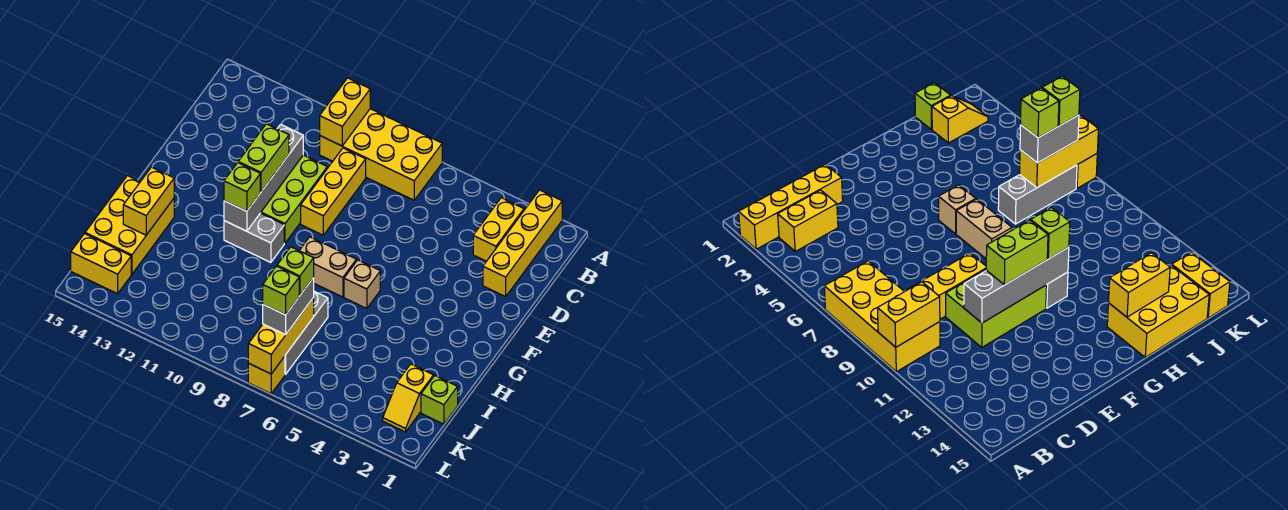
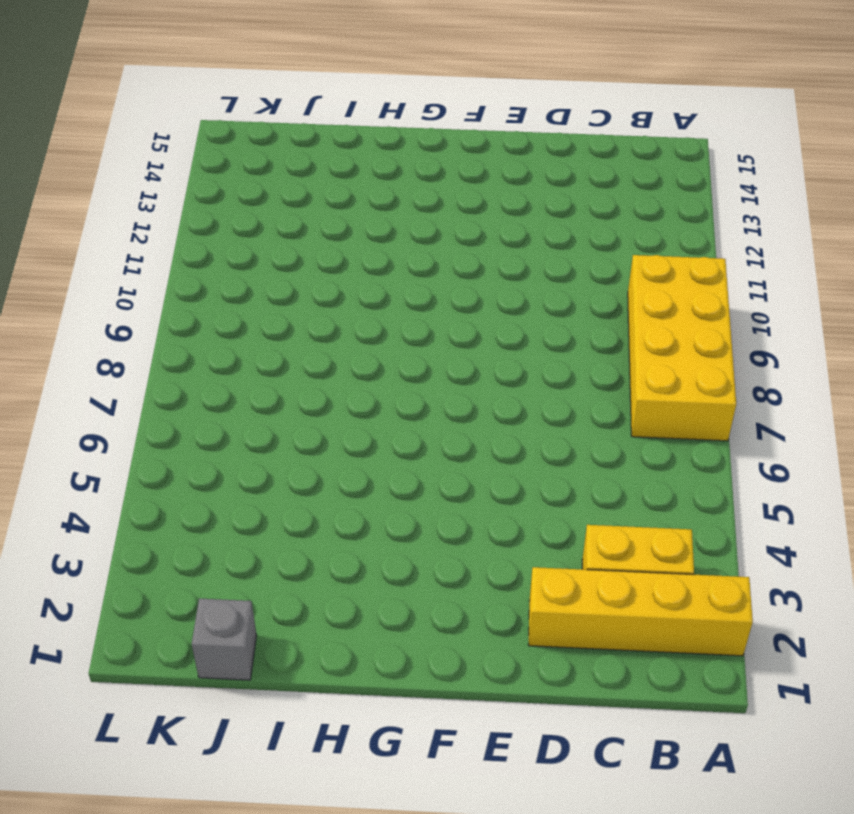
grey brick J1 level 1 -> lime brick J1 level 1
none -> yellow brick C9:E9 level 1
none -> lime brick D10:F11 level 1
none -> tan brick G6 level 1

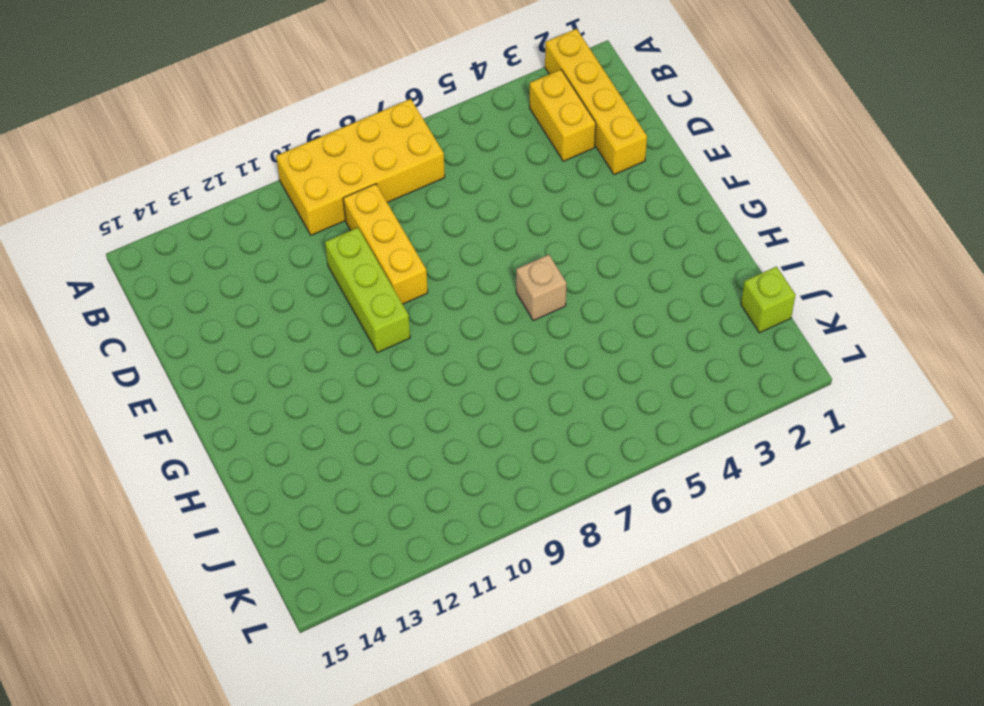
lime brick D10:F10 level 1 -> lime brick D10:F11 level 1
none -> tan brick G7:G8 level 1
none -> grey brick G10:G11 level 1
none -> yellow brick H14:J15 level 1

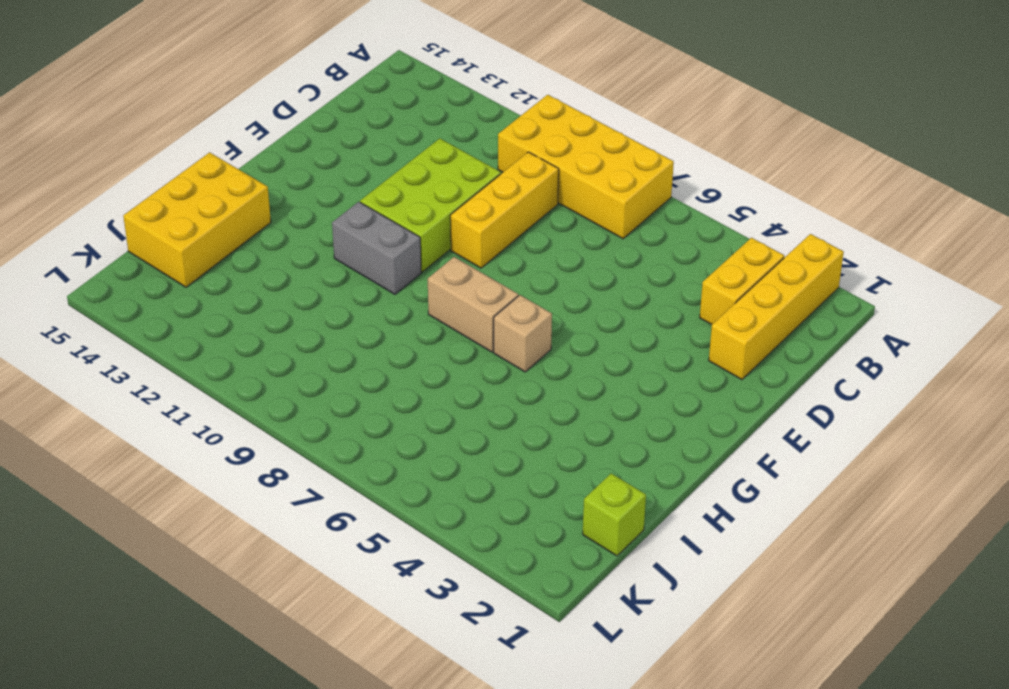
none -> grey brick I7:K7 level 1
none -> yellow slope J2:K2 level 1 top J
none -> yellow brick K14:K15 level 1

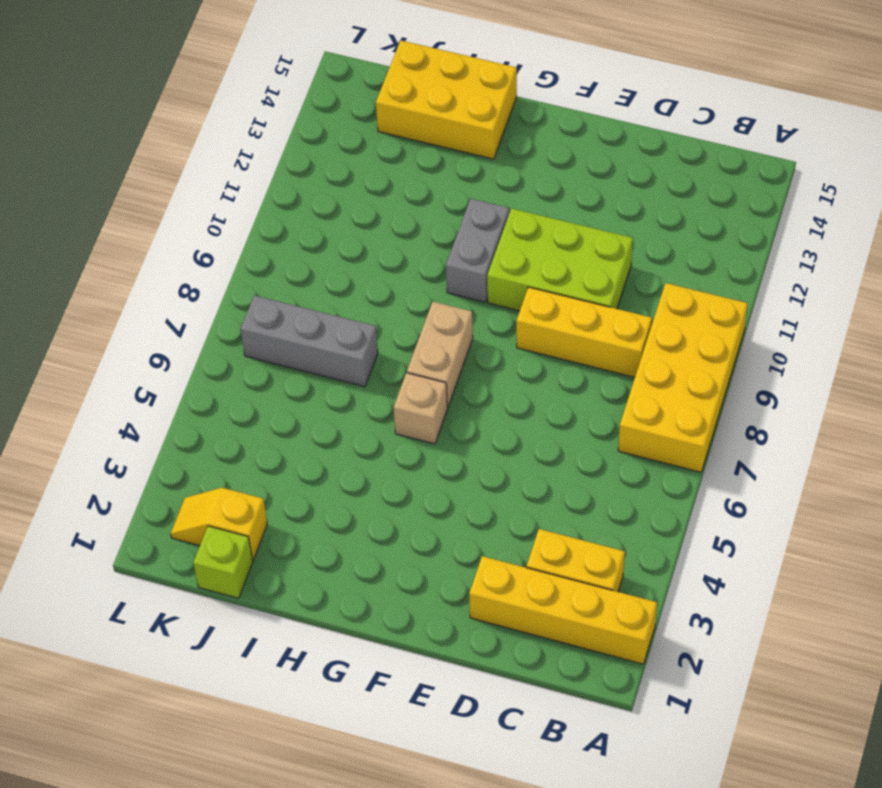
none -> yellow brick K14:K15 level 1
none -> yellow brick L7 level 1
none -> yellow brick A10:B10 level 2

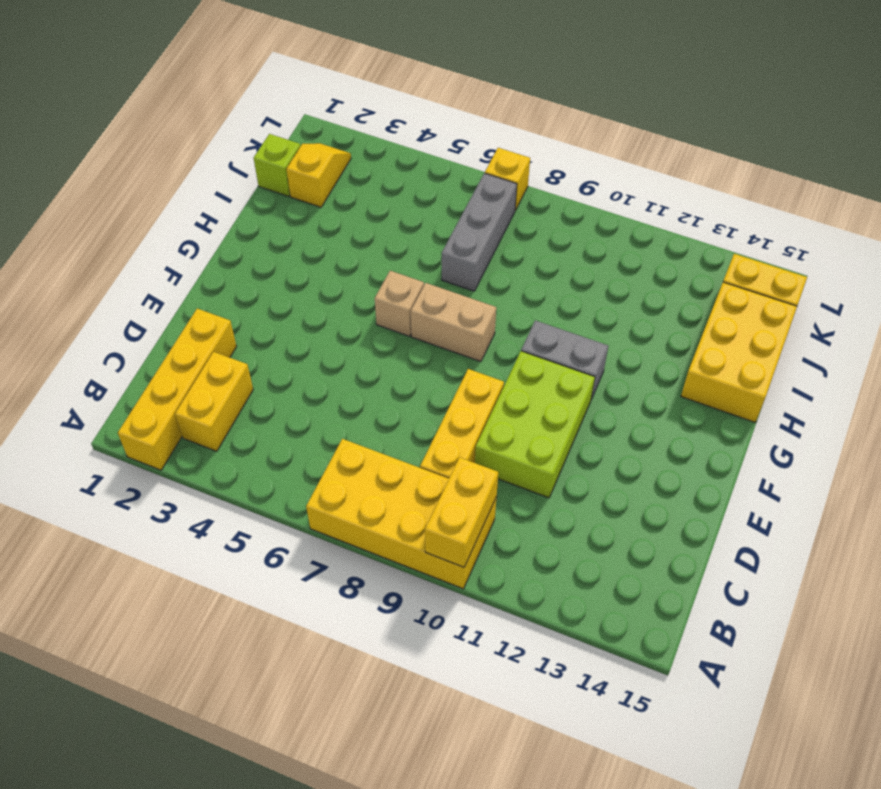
none -> grey brick D11:G11 level 2
none -> yellow brick H14:I14 level 2
none -> yellow brick J7:L7 level 2

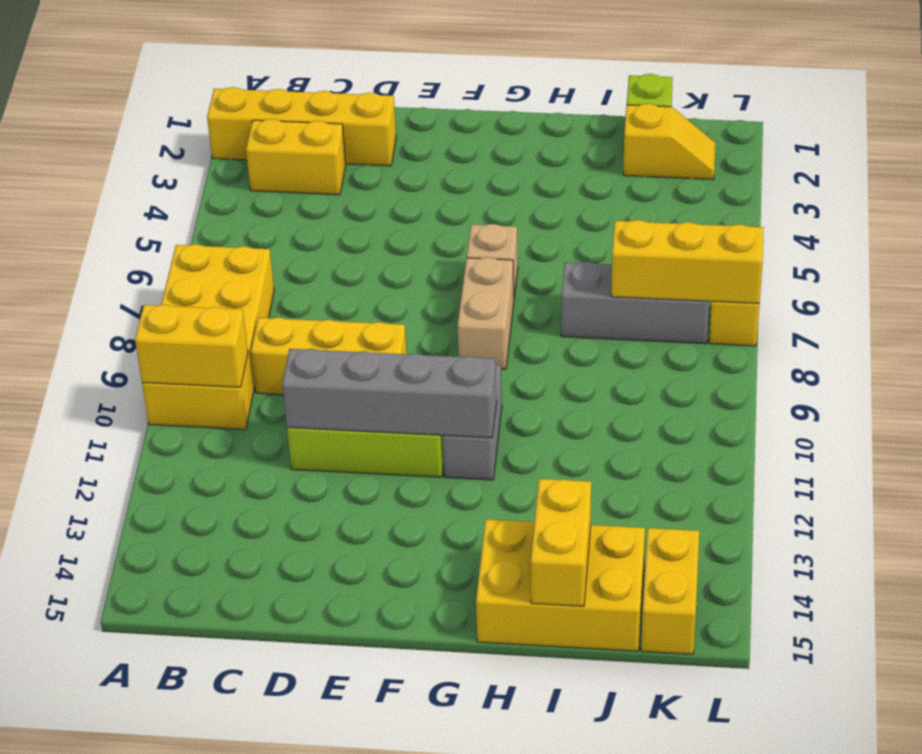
yellow brick I14:I15 level 2 -> yellow brick H14:I14 level 2
none -> lime brick E11:F11 level 3
none -> lime brick G11 level 3
none -> grey brick J7:K7 level 3

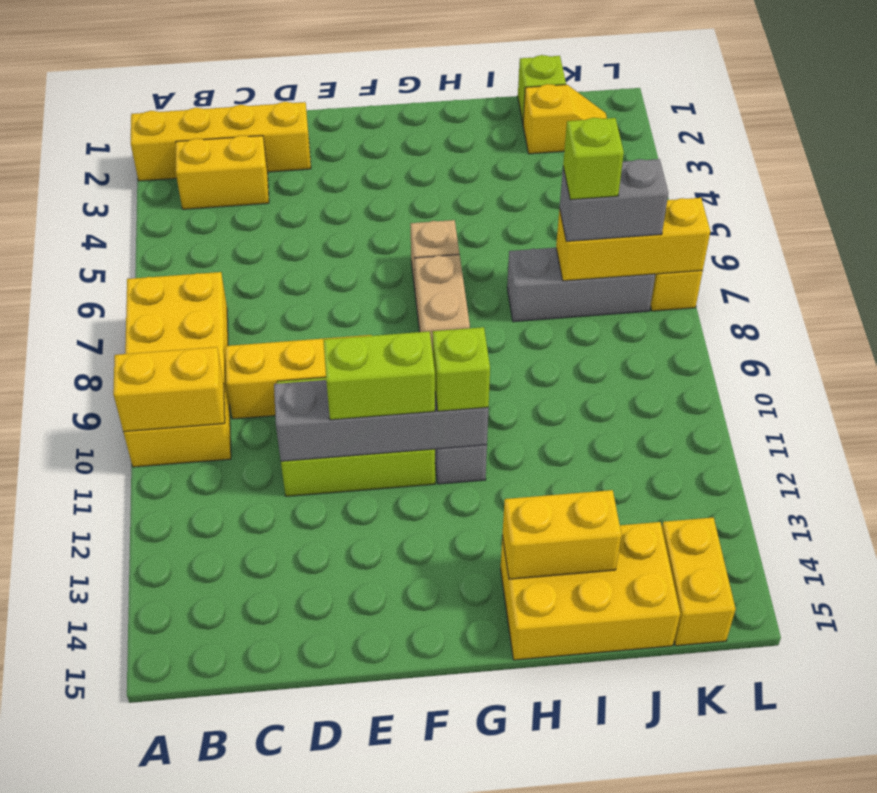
none -> lime brick K7 level 4

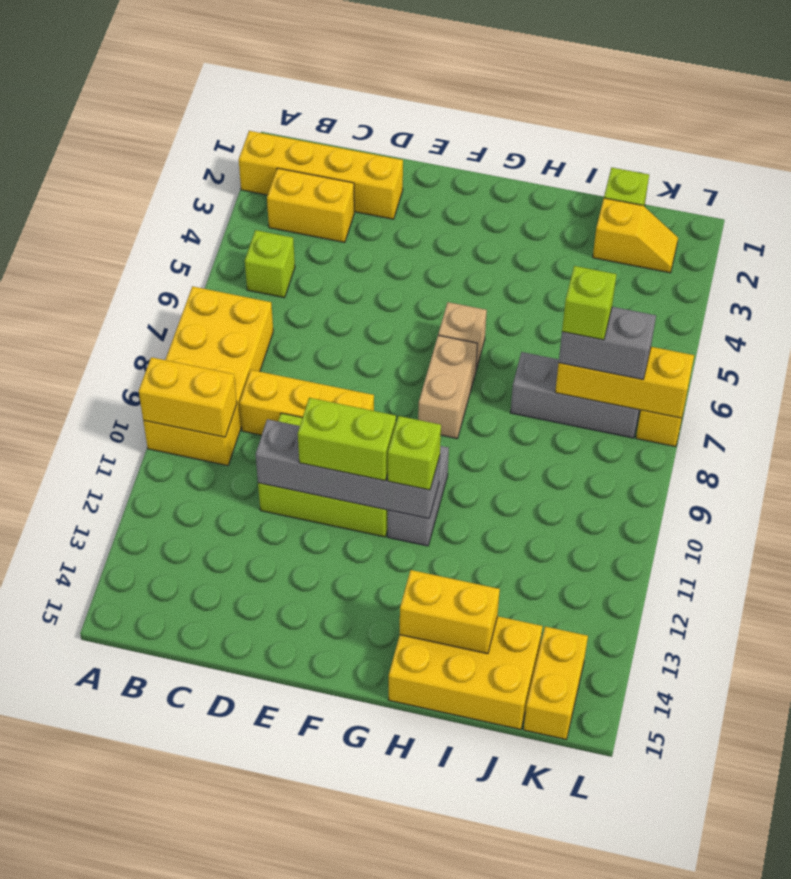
lime brick B5 level 1 -> lime brick K7 level 4

